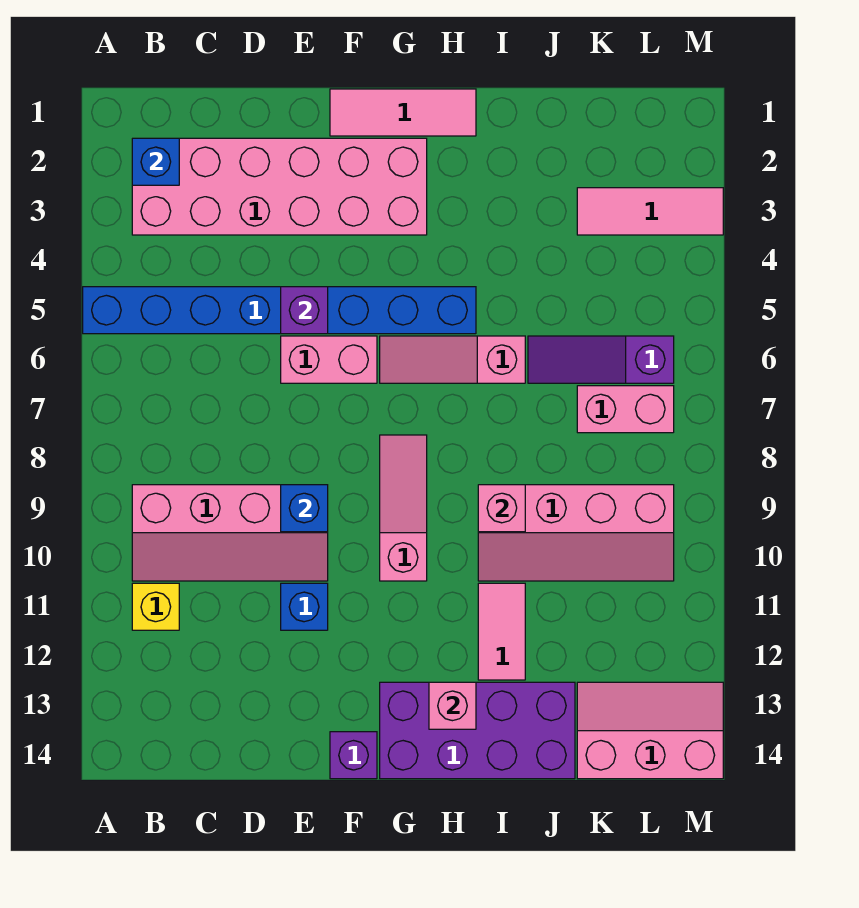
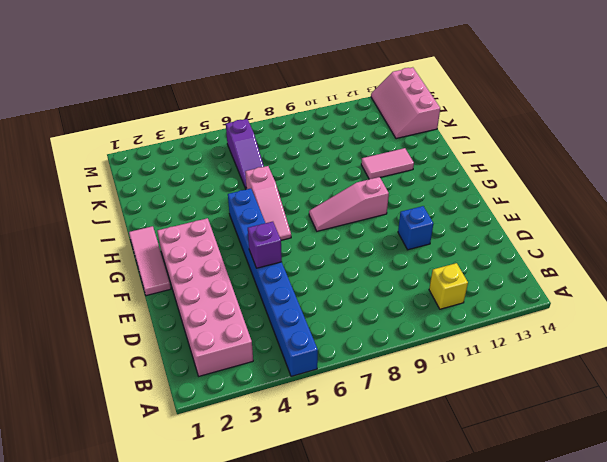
none -> pink slope B9:E10 level 1 top 9
none -> pink brick E6:F6 level 1
none -> purple brick F14 level 1

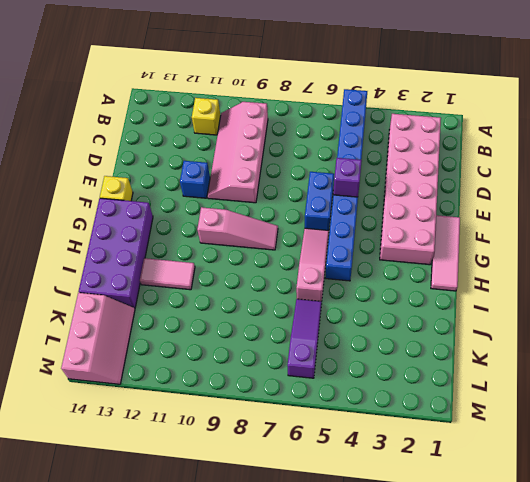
blue brick E6:F6 level 1 -> pink brick E6:F6 level 1
yellow brick F14 level 1 -> purple brick F14 level 1
none -> pink slope I9:L10 level 1 top 9
none -> pink tile K3:M3 level 1
none -> pink brick K7:L7 level 1

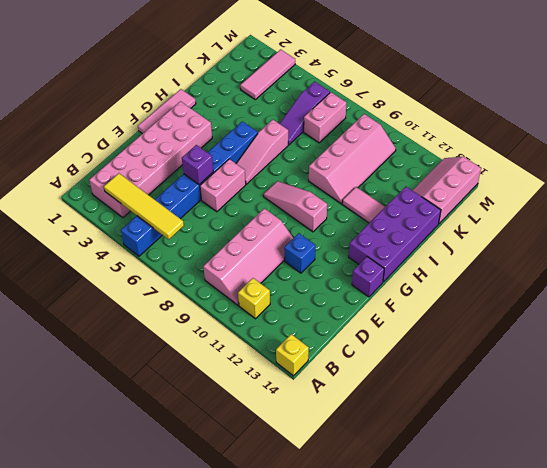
yellow brick A14 level 1 -> none
yellow tile B3:B6 level 2 -> none
none -> blue brick B2 level 2
none -> blue brick E9 level 2
none -> pink brick H13 level 2

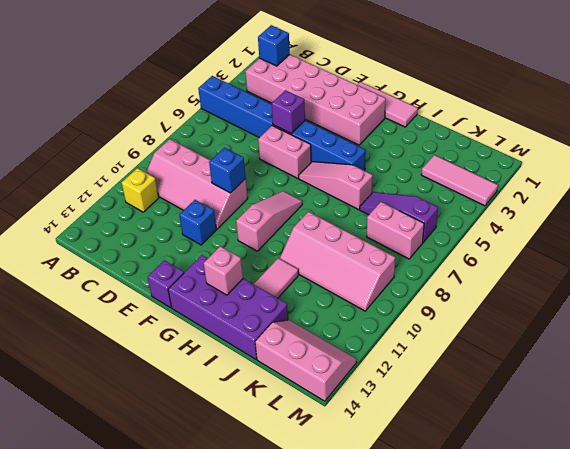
none -> pink brick I9 level 2

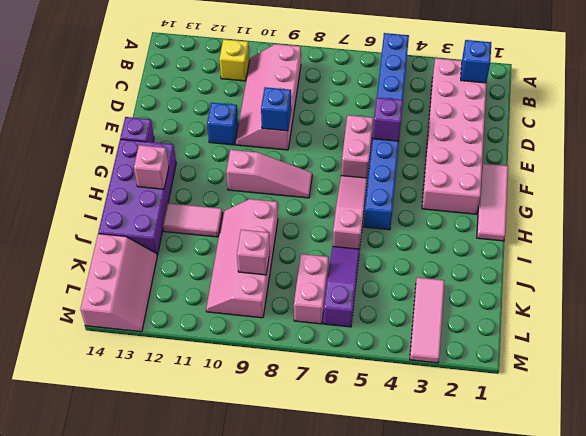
pink brick K9 level 2 -> pink brick I9 level 2

